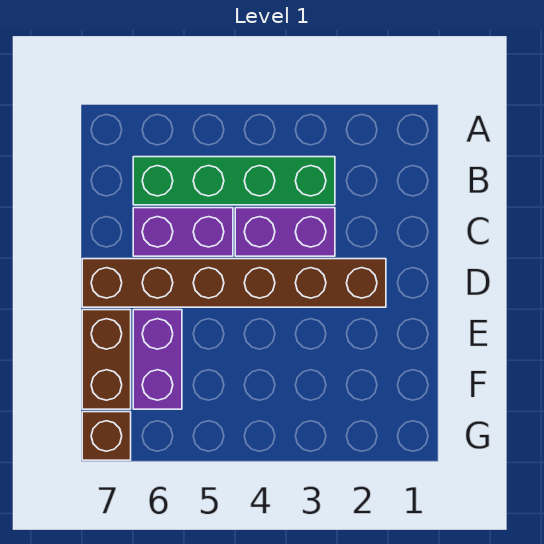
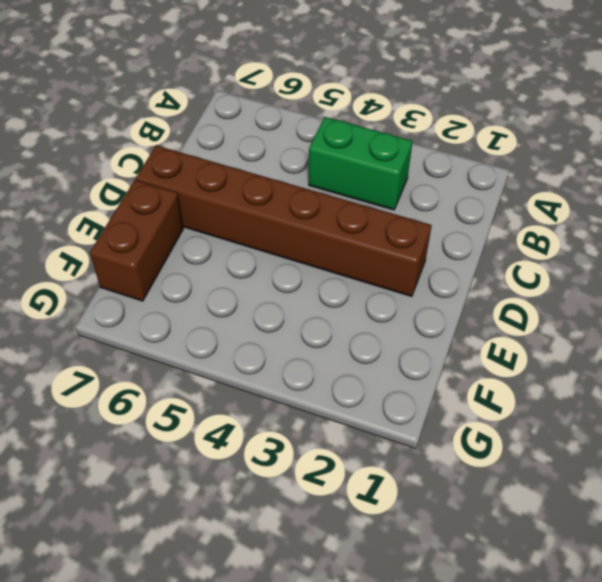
green brick B3:B4 level 1 -> green brick B3:B6 level 1
none -> purple brick C3:C4 level 1
none -> purple brick C5:C6 level 1

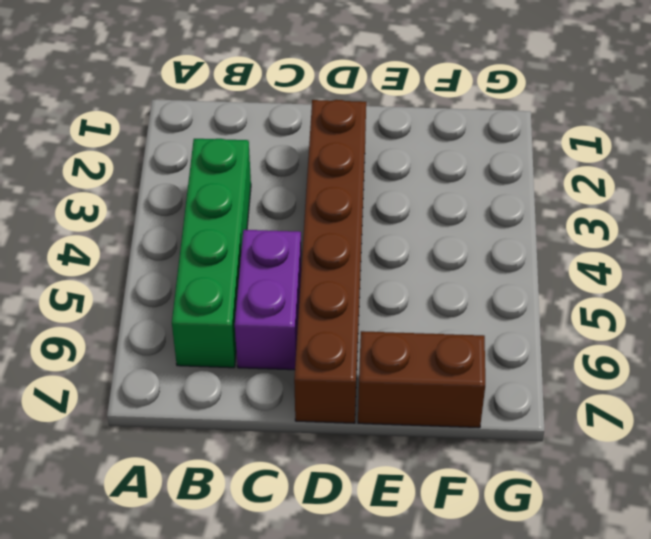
none -> purple brick C3:C4 level 1
none -> purple brick E6:F6 level 1

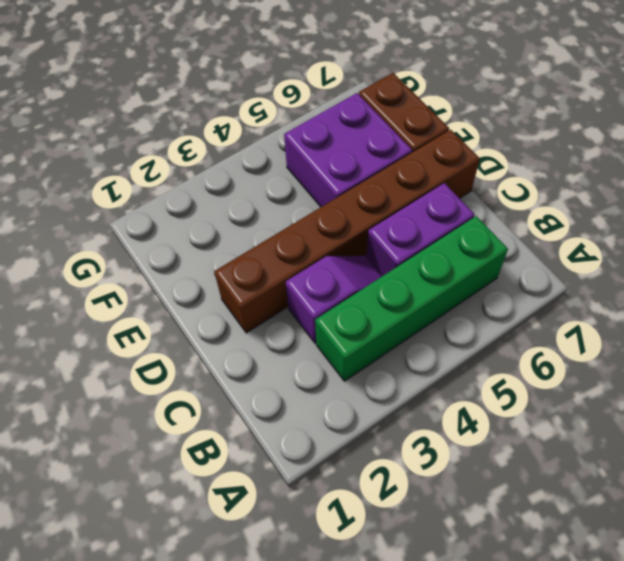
purple slope C3:C4 level 1 top 3 -> purple brick C3:C4 level 1
purple brick E5:F6 level 1 -> purple brick E6:F6 level 1
none -> brown brick G7 level 1

